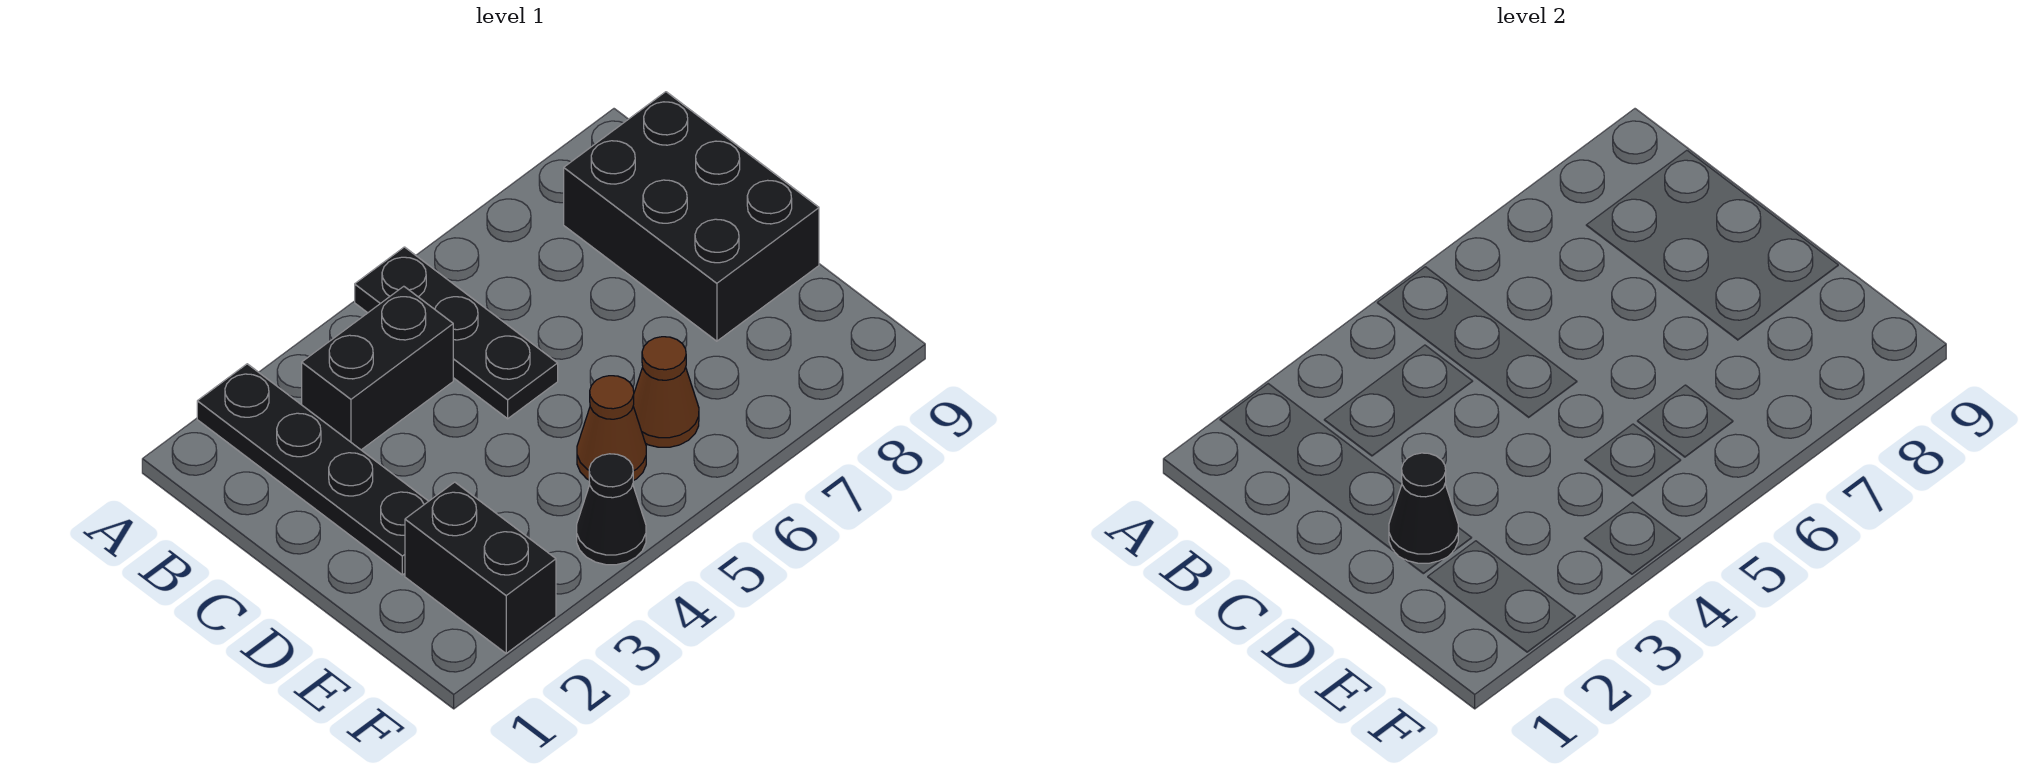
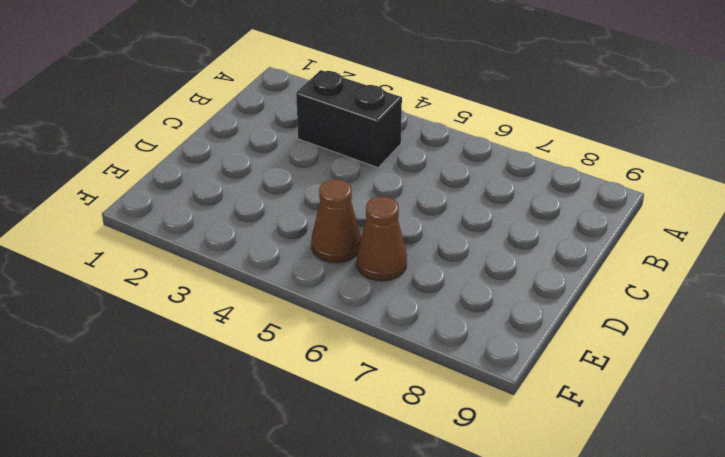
none -> black plate A2:D2 level 1
none -> black plate A5:C5 level 1

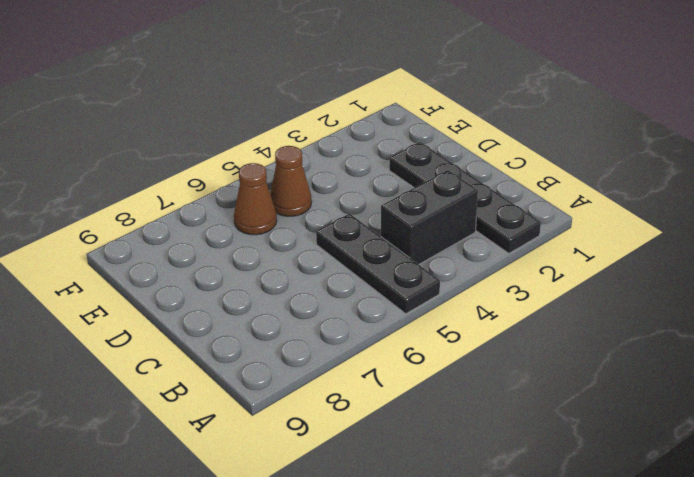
none -> black brick B8:D9 level 1
none -> black brick E2:F2 level 1

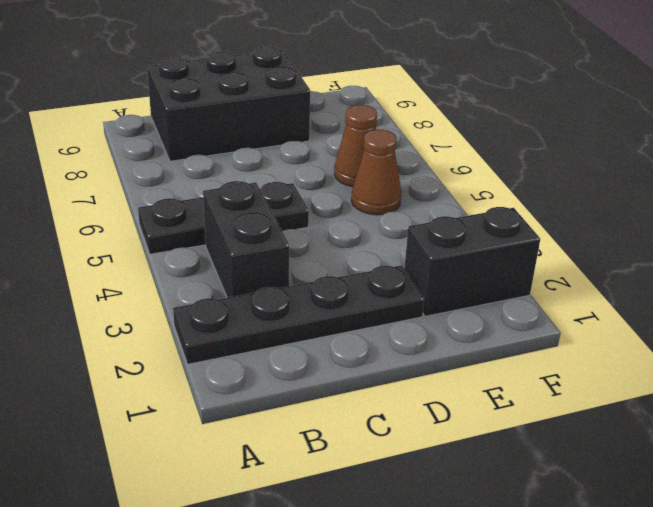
none -> black cone F4 level 1
none -> black cone D2 level 2

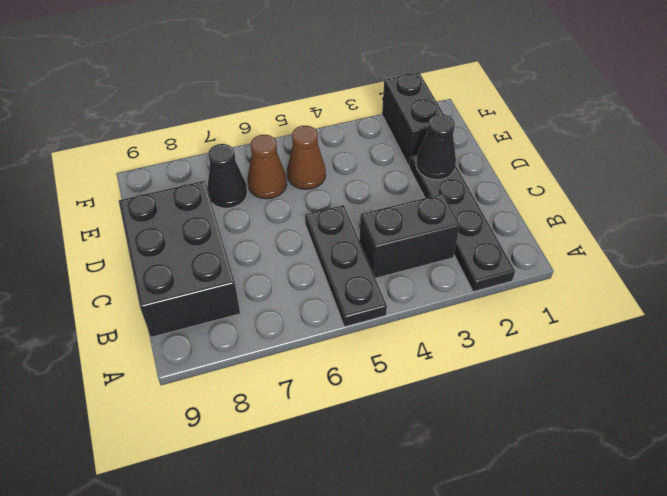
black cone E7 level 1 -> black cone F4 level 1

